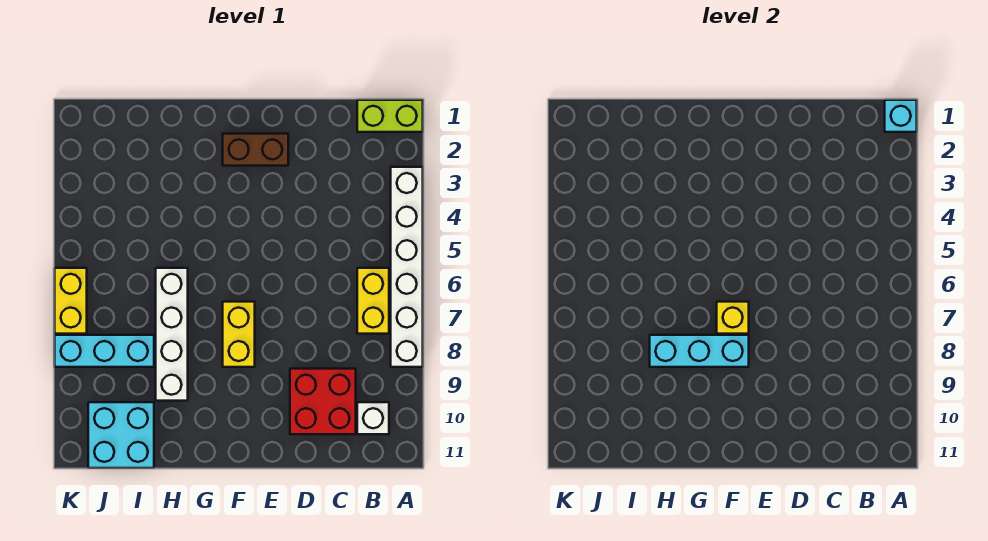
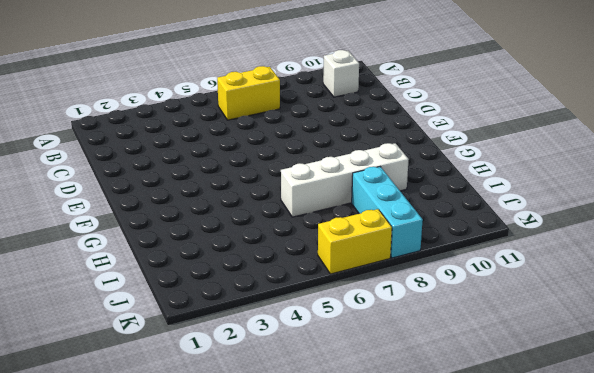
none -> lime brick A1:B1 level 1
none -> white brick A3:A8 level 1
none -> red brick C9:D10 level 1

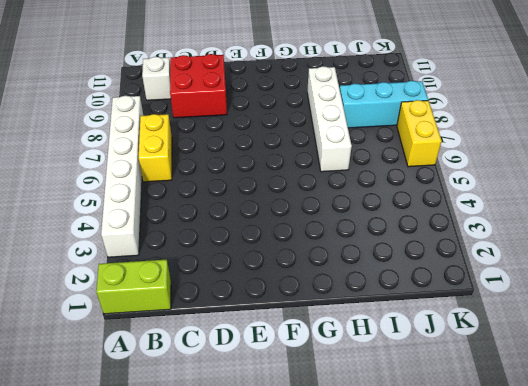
none -> brown brick E2:F2 level 1
none -> yellow brick F7:F8 level 1
none -> cyan brick I10:J11 level 1

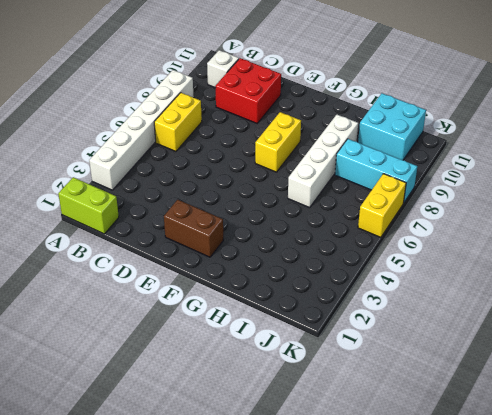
none -> cyan brick A1 level 2
none -> yellow brick F7 level 2
none -> cyan brick F8:H8 level 2

